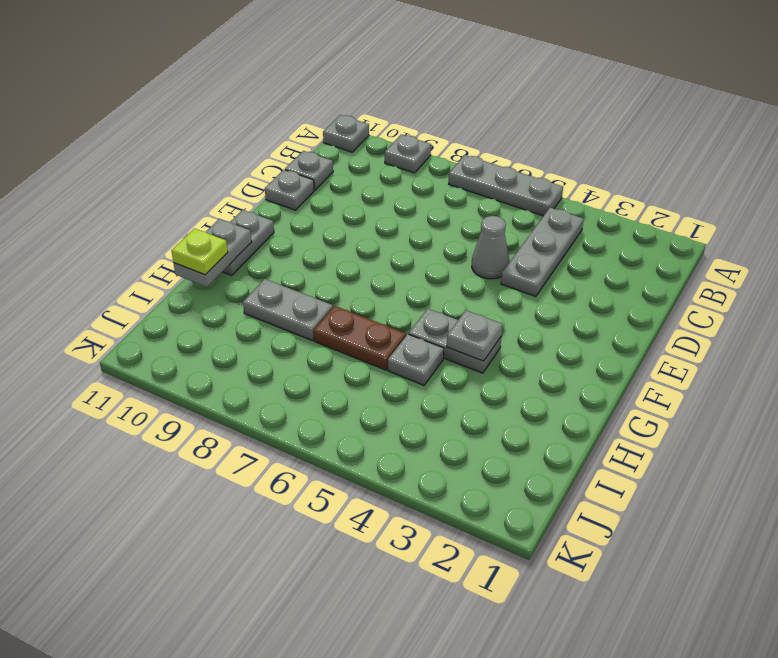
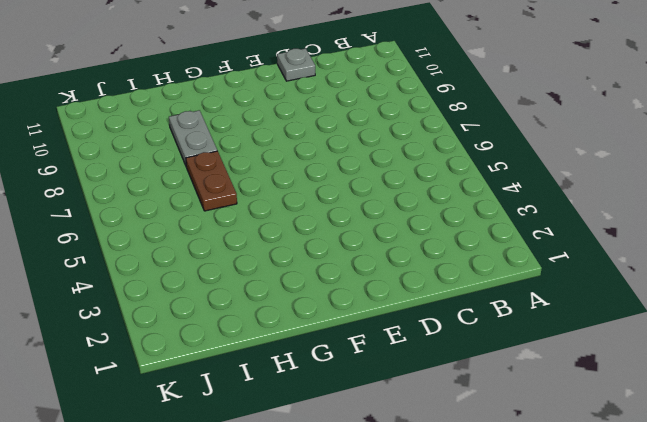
none -> grey plate A5:A7 level 1
none -> grey plate A9 level 1
none -> grey plate A11 level 1

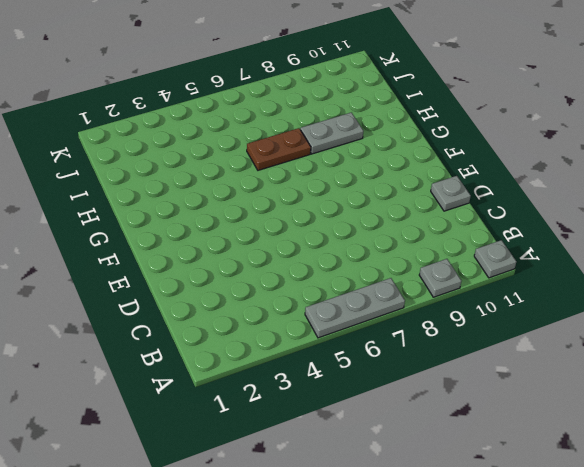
none -> grey plate B4:D4 level 1
none -> grey plate C11 level 1
none -> grey cone D5 level 1

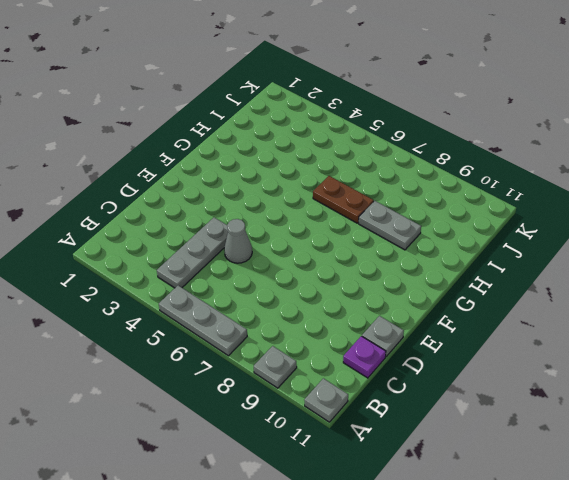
purple plate C11 level 1 -> grey plate C11 level 1
none -> grey plate F11:G11 level 1
none -> grey plate G4:G5 level 1
none -> grey plate H5 level 1

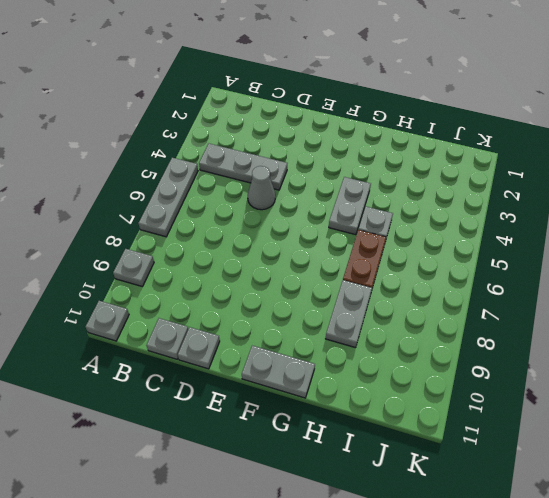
none -> grey plate G4 level 2
none -> grey plate G11:H11 level 2
none -> lime plate H11 level 3

